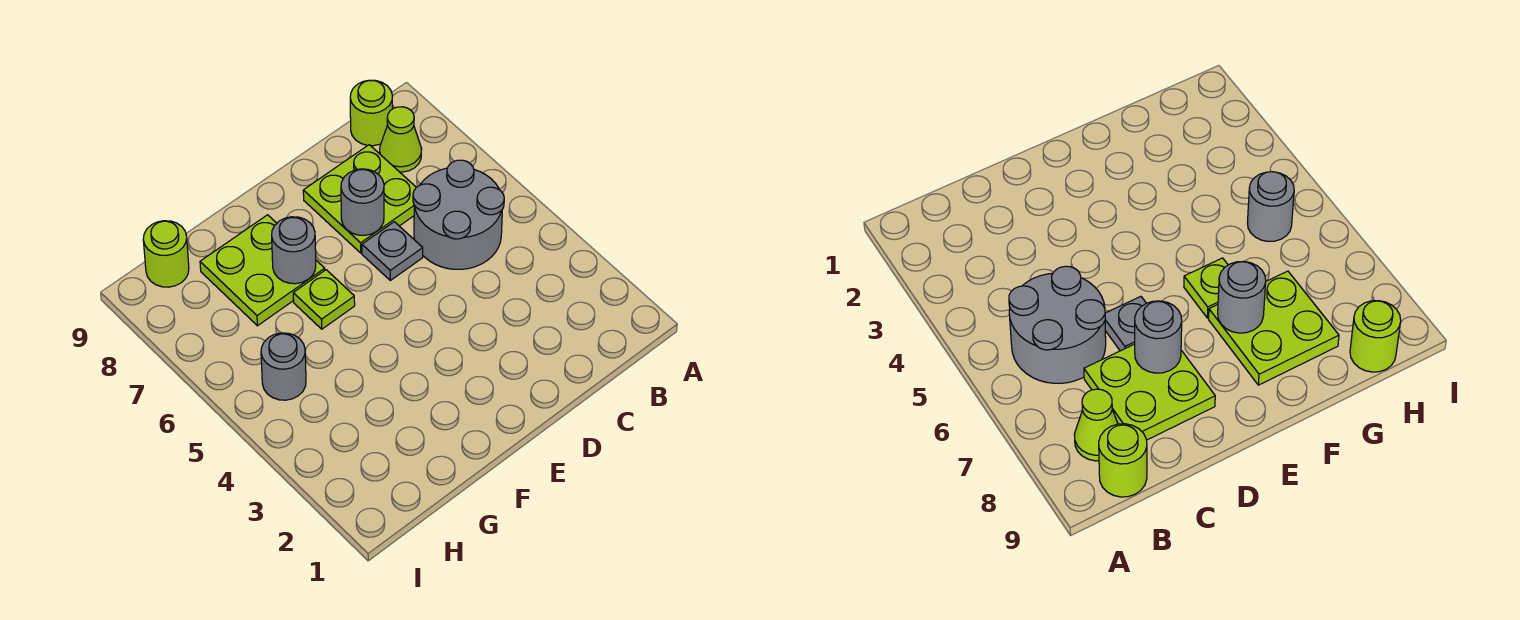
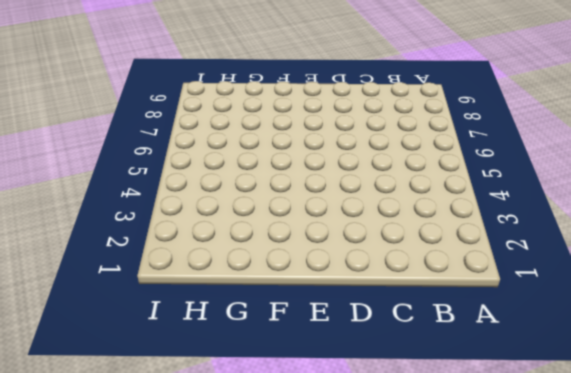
none -> grey round brick B5:C6 level 1
none -> lime cone B8 level 1

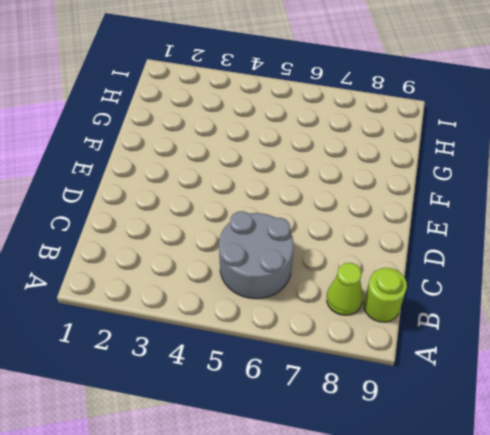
none -> lime plate C7:D8 level 1
none -> grey plate D6 level 1

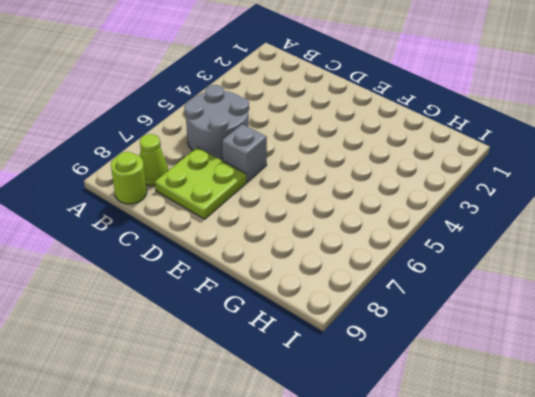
grey brick D6 level 1 -> grey plate D6 level 1
none -> lime plate F6 level 1
none -> lime plate F7:G8 level 1

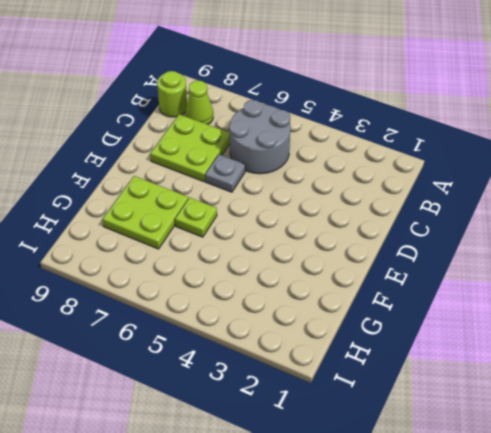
none -> grey round brick H5 level 1
none -> lime round brick H9 level 1

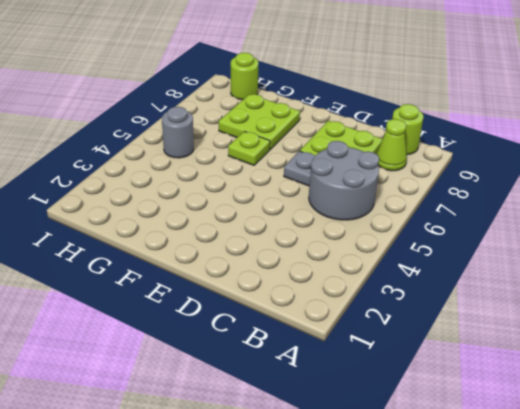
none -> grey round brick D7 level 2
none -> grey round brick F7 level 2

